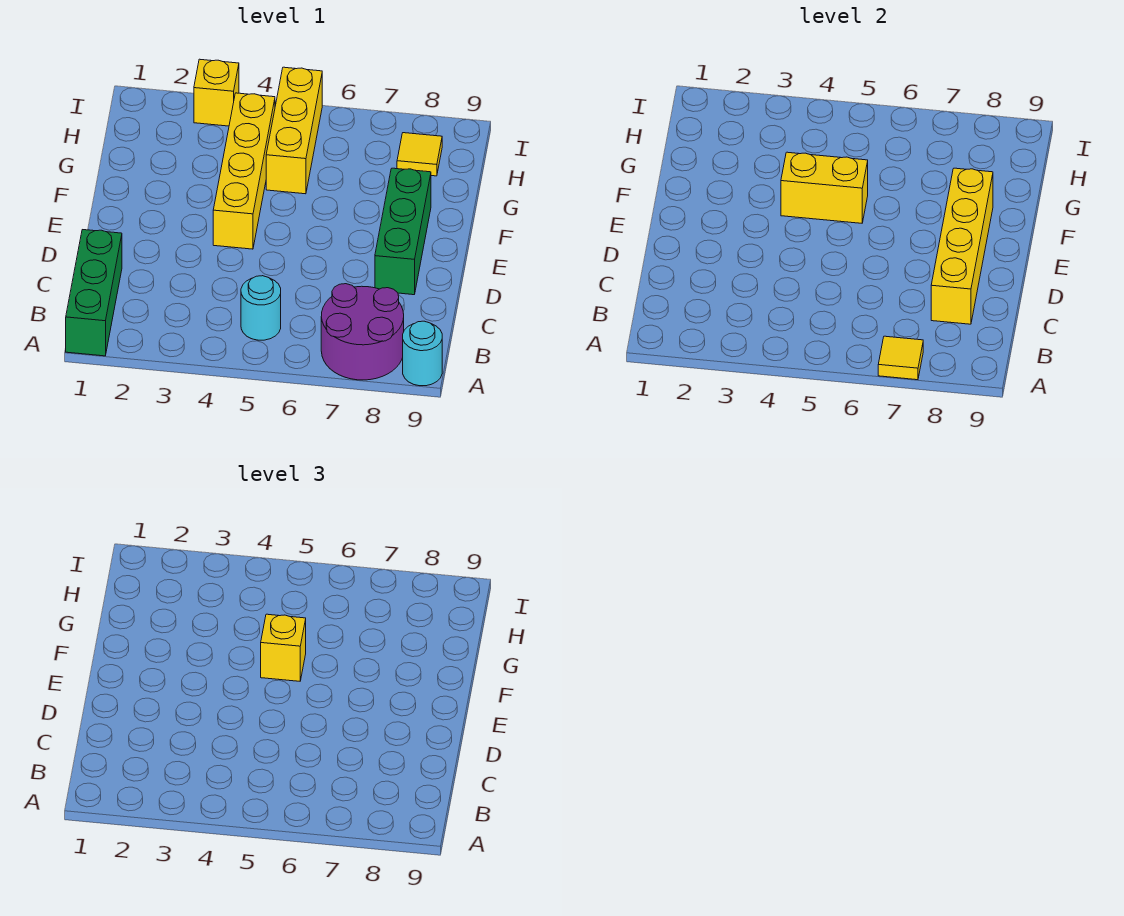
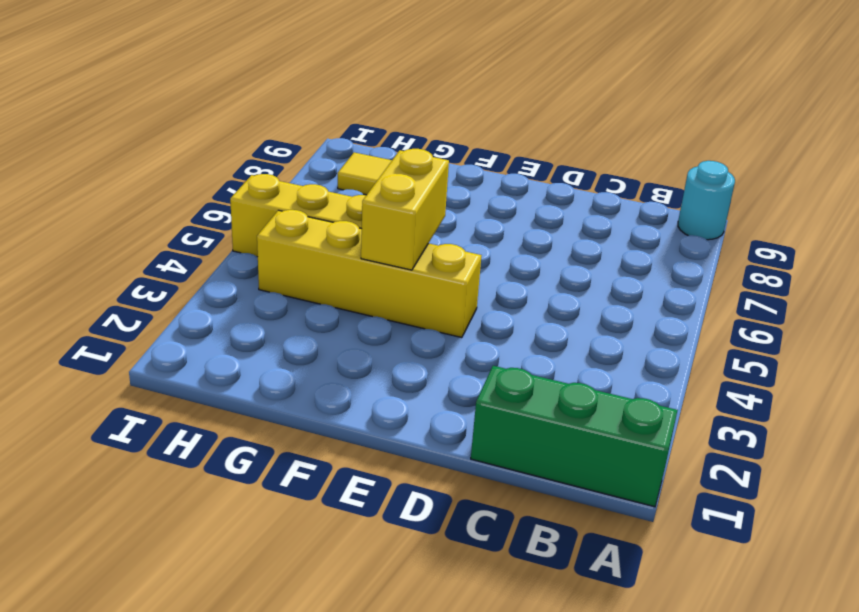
none -> purple round brick A7:B8 level 1
none -> cyan round brick B5 level 1
none -> green brick D8:F8 level 1

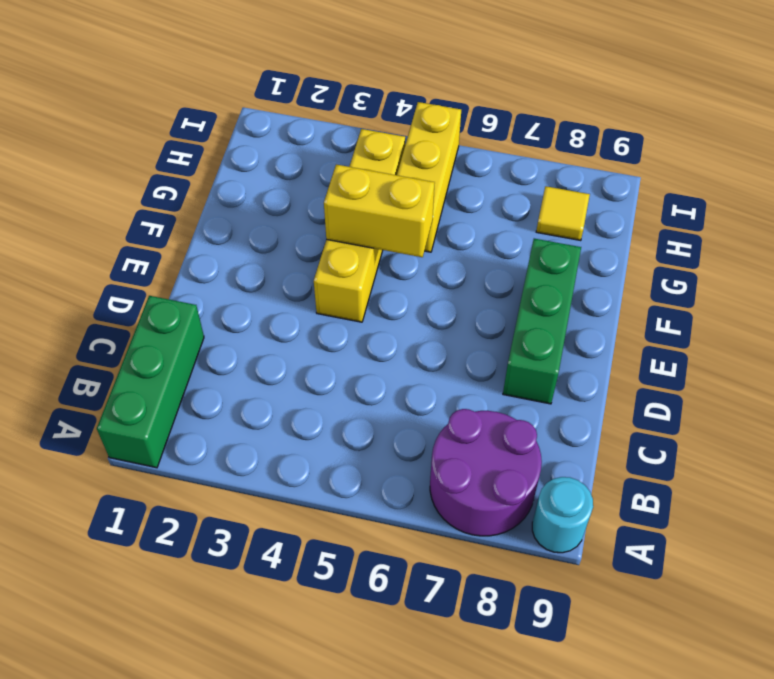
none -> cyan round brick B5 level 1
none -> yellow brick I3 level 1
none -> yellow tile A7 level 2

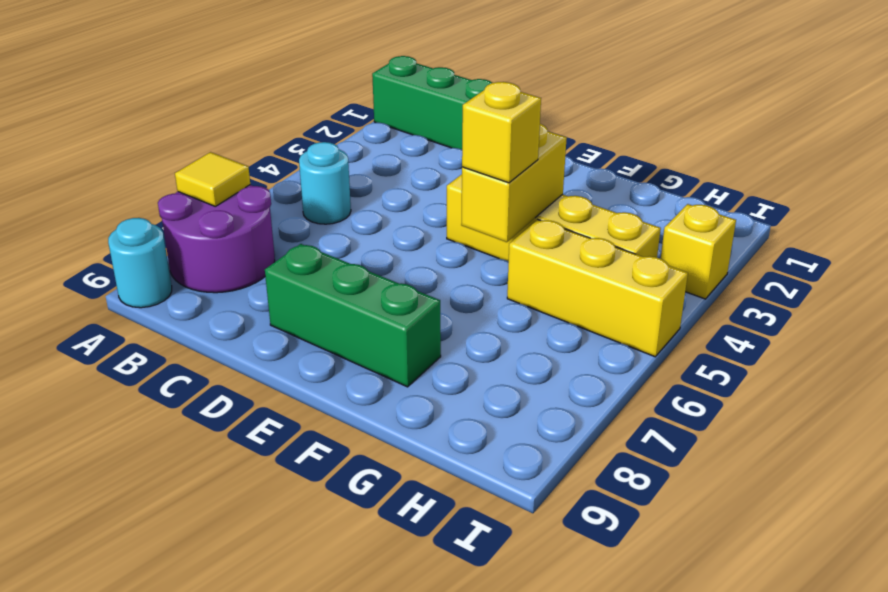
none -> yellow tile H8 level 1
none -> yellow brick C8:F8 level 2

